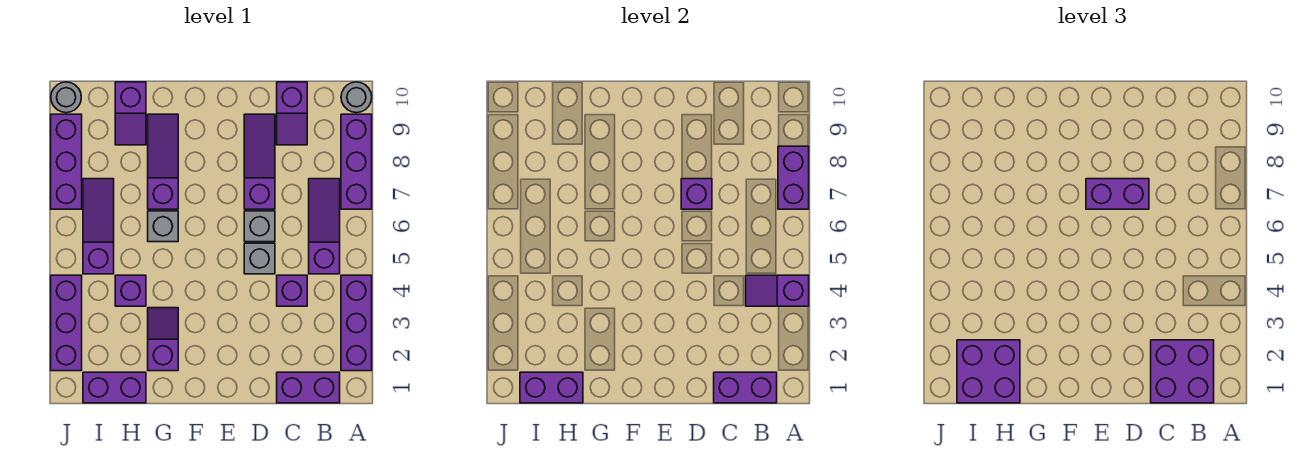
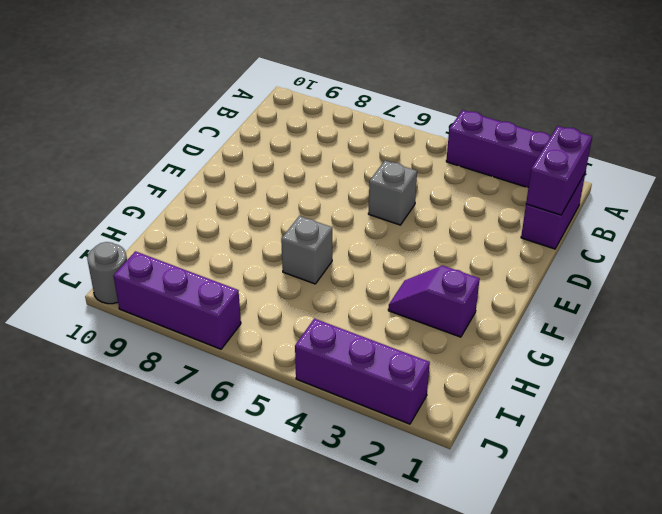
none -> purple brick A7:A9 level 1
none -> grey round brick A10 level 1
none -> purple slope B5:B7 level 1 top 5

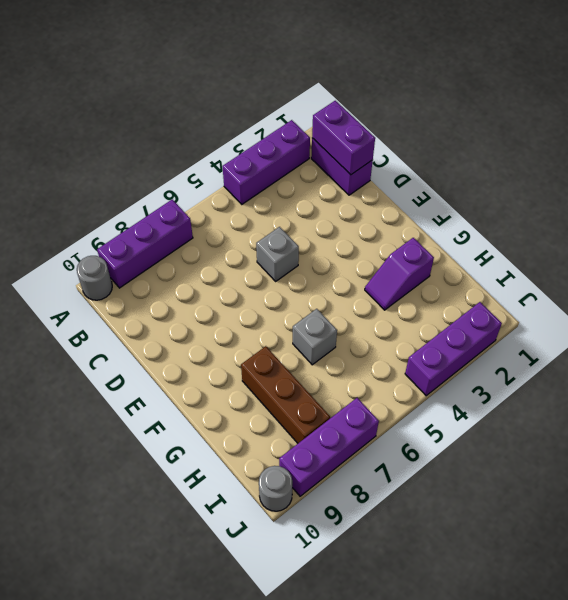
brown brick G8:I8 level 1 -> purple slope G7:G9 level 1 top 7
none -> purple slope B5:B7 level 1 top 5
none -> purple brick C4 level 1
none -> purple slope C9:C10 level 1 top 10

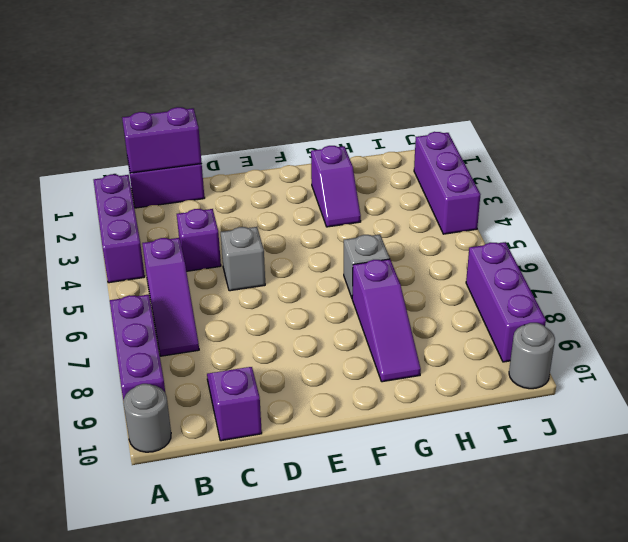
none -> grey brick D6 level 1
none -> purple slope D7:D9 level 1 top 7
none -> purple brick H1:I1 level 1

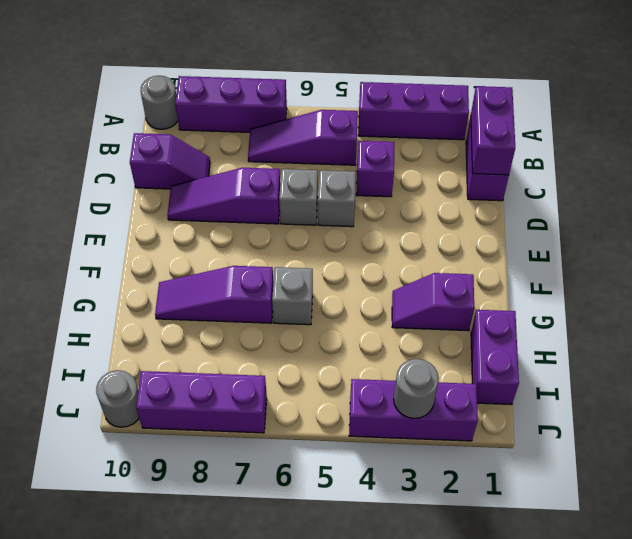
grey round brick J3 level 2 -> none
none -> purple brick H4 level 1
none -> purple slope H9:H10 level 1 top 10
none -> purple slope I5:I7 level 1 top 5

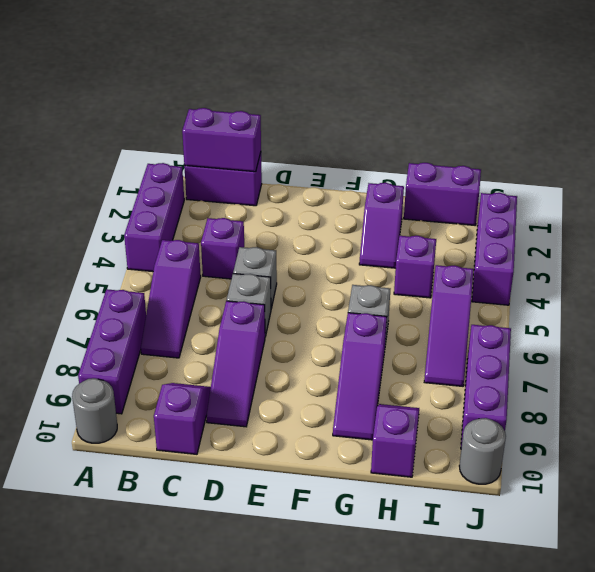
none -> purple slope A4:B4 level 2 top A
none -> purple brick A7:A8 level 2
none -> purple brick D7 level 2

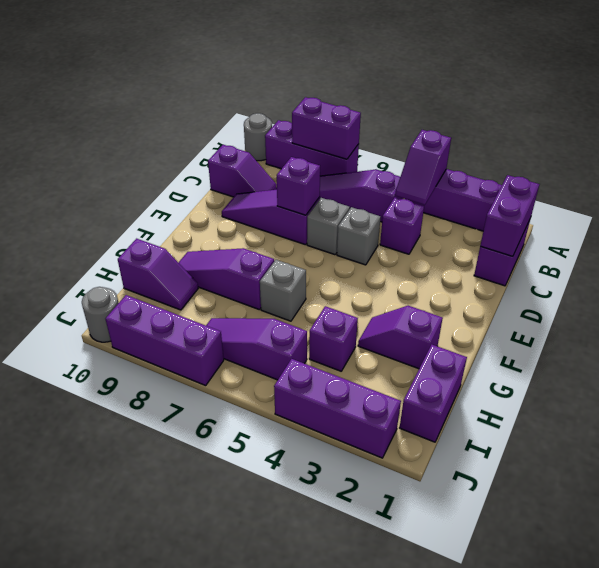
none -> purple brick H1:I1 level 2
none -> purple brick B1:C2 level 3
none -> purple brick D7:E7 level 3

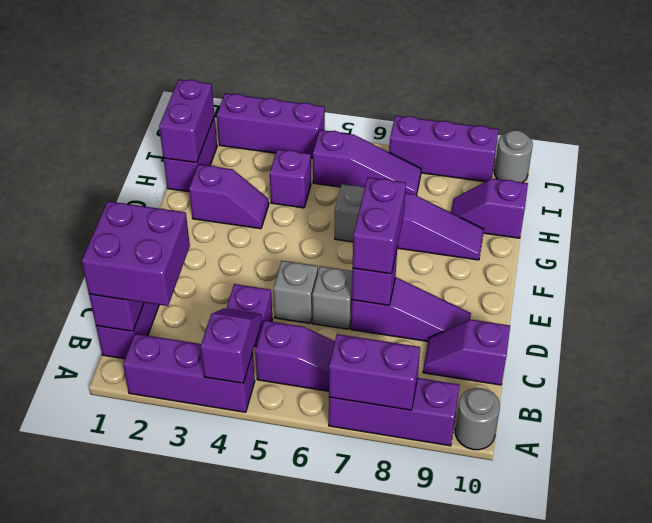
none -> purple brick H1:I2 level 3

